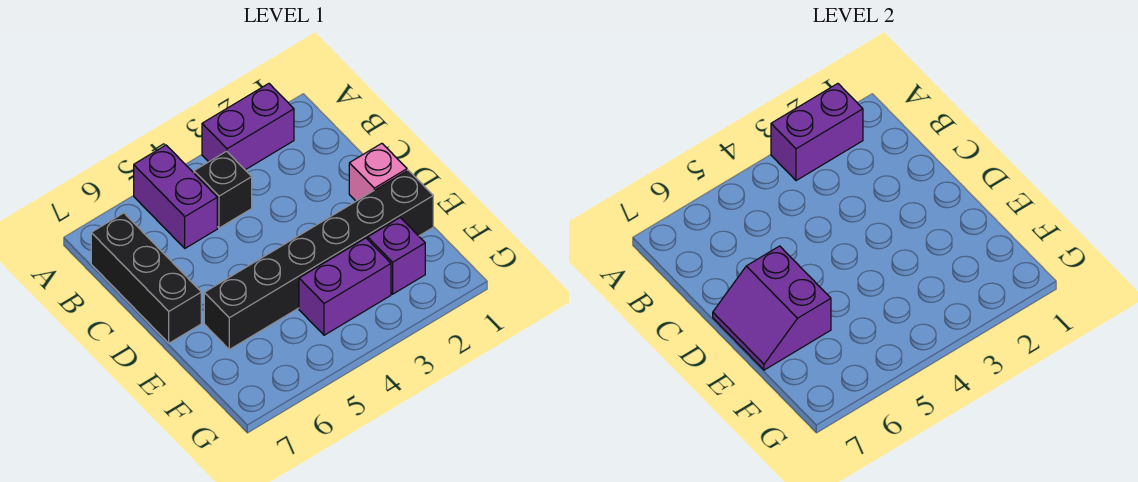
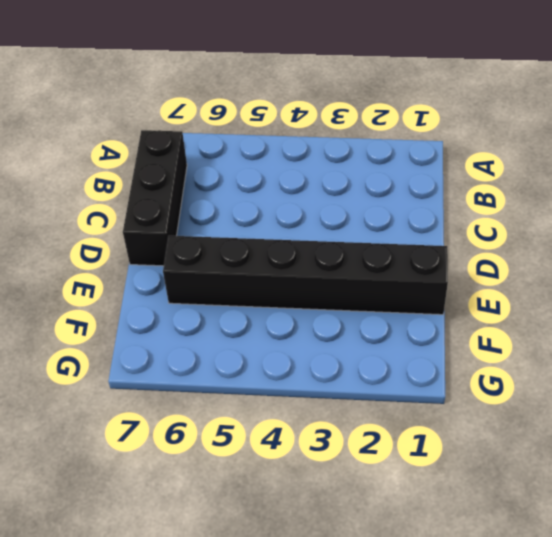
none -> purple brick A2:A3 level 1
none -> purple brick A5:B5 level 1

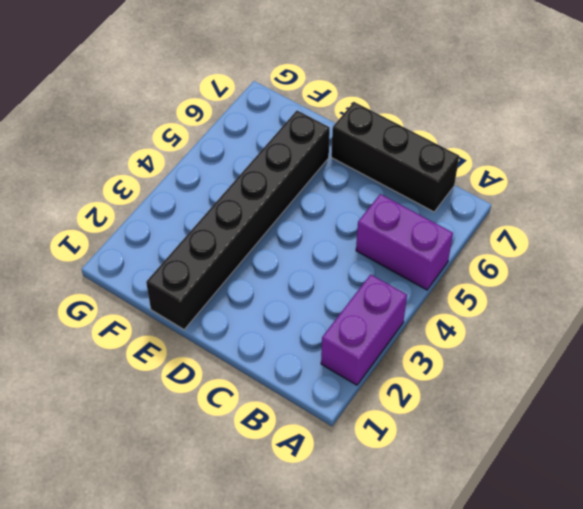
none -> black brick B4 level 1
none -> pink brick D1 level 1

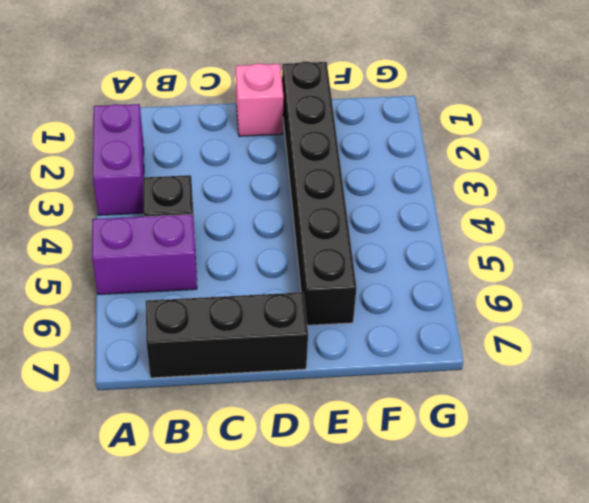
none -> purple brick F2 level 1
none -> purple brick F3:F4 level 1

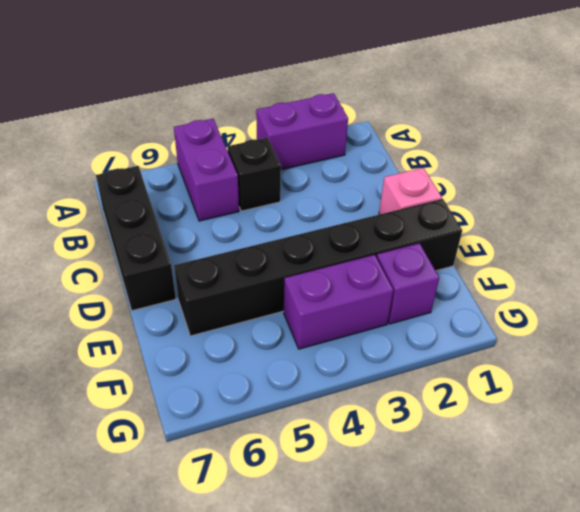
none -> purple brick A2:A3 level 2
none -> purple slope D6:E7 level 2 top 6

